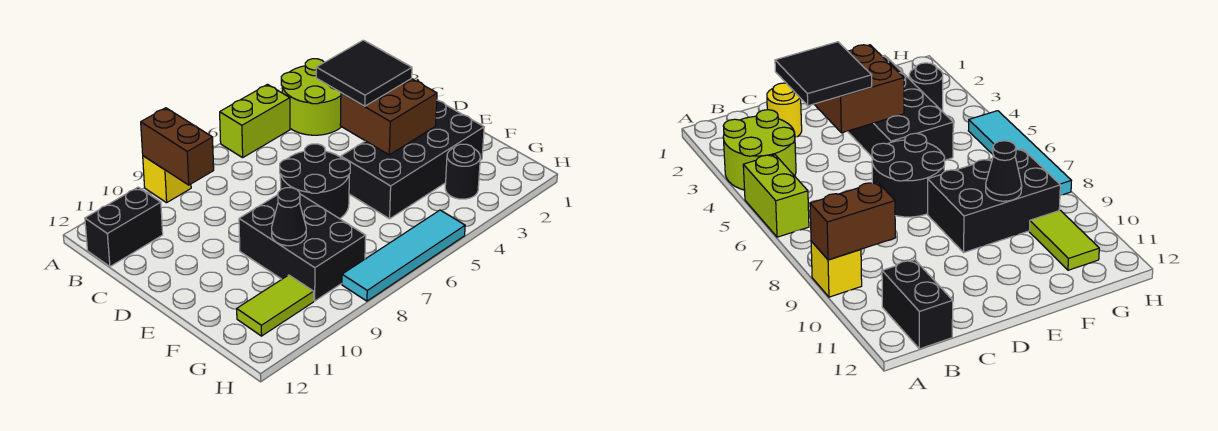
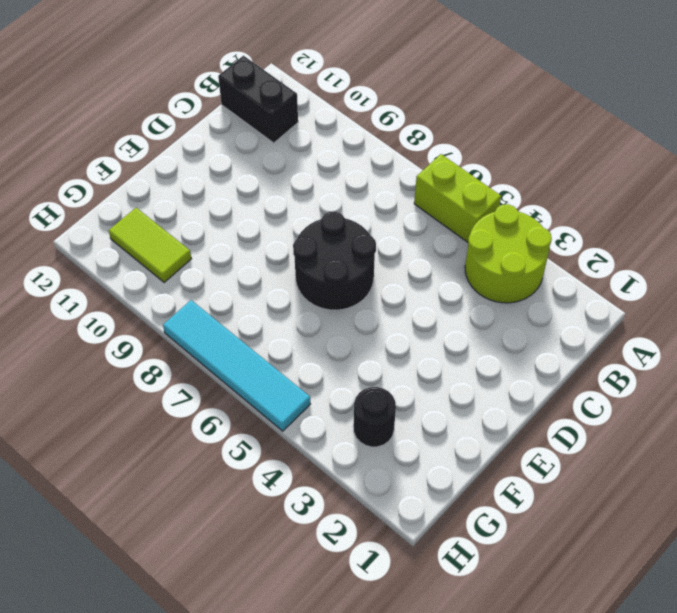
none -> yellow brick A9 level 1
none -> yellow round brick C2 level 1
none -> black brick E2:F5 level 1

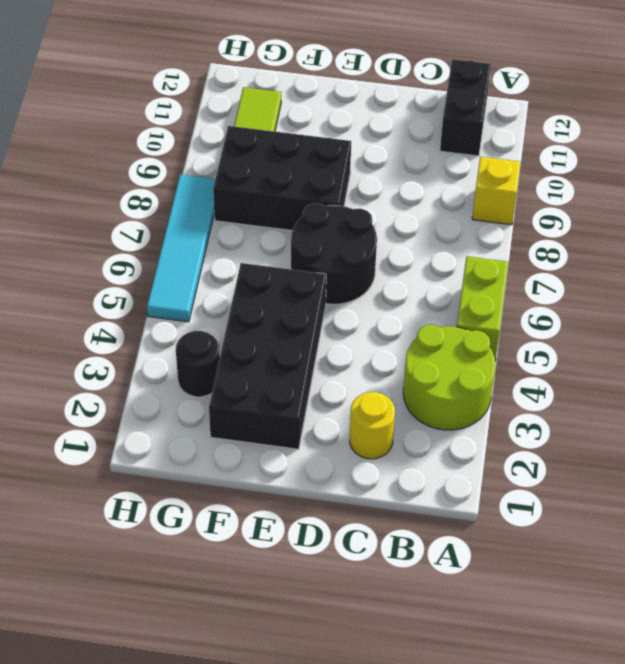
none -> brown brick A9:B9 level 2
none -> brown brick D3:E4 level 2
none -> black cone F9 level 2

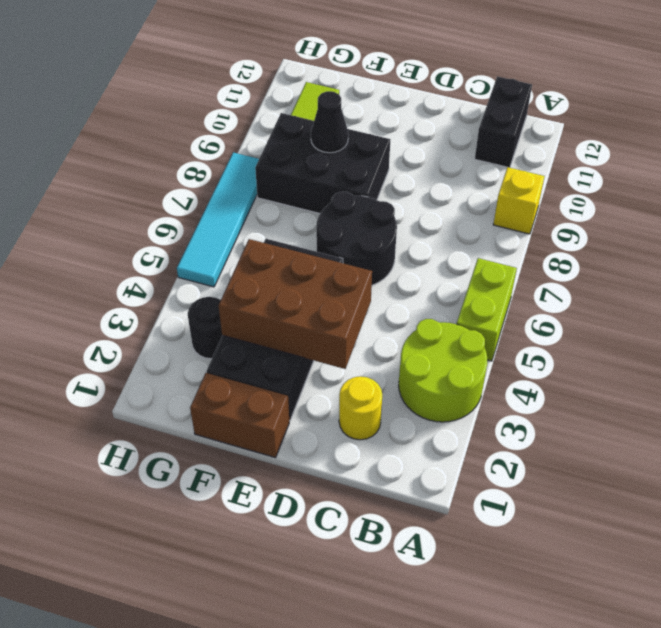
brown brick D3:F4 level 2 -> brown brick D3:E4 level 2
brown brick E1:F1 level 1 -> brown brick A9:B9 level 2
none -> black tile C3:D4 level 3

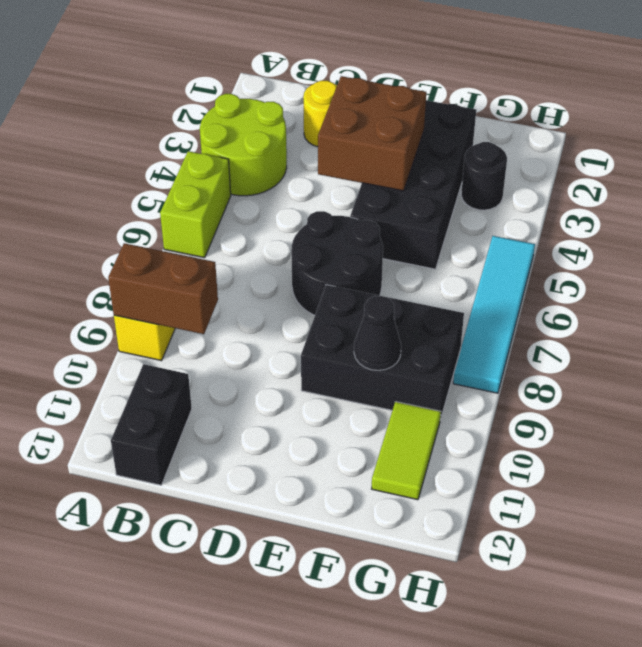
none -> black tile C3:D4 level 3

